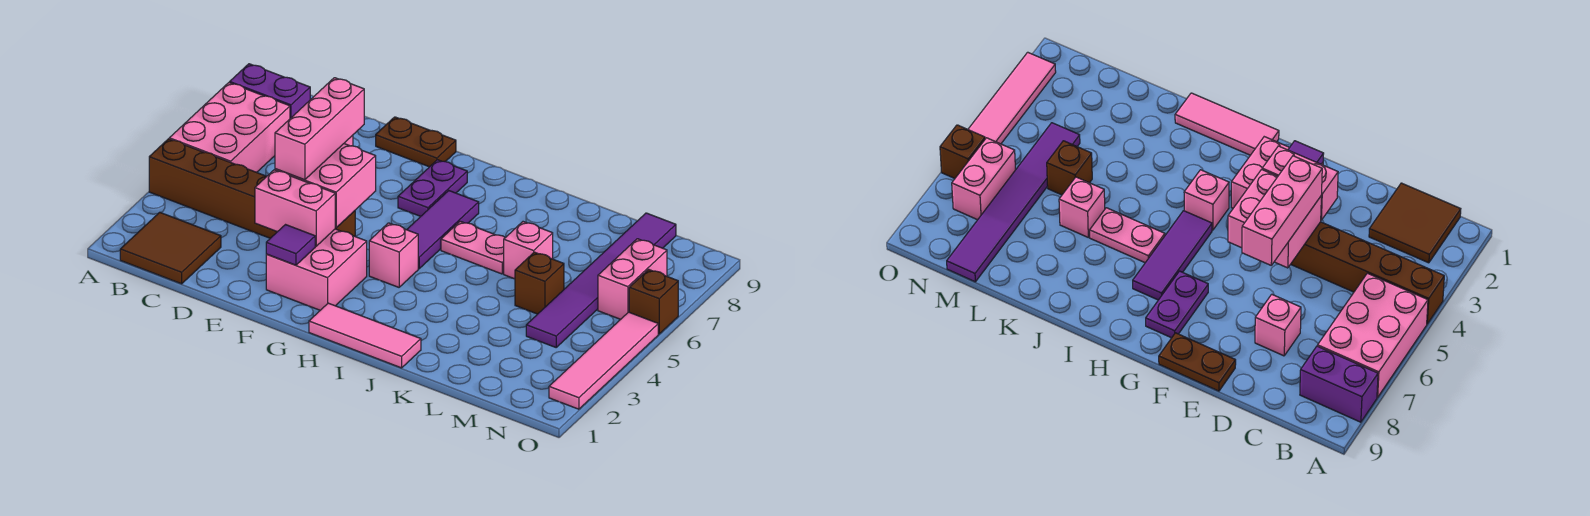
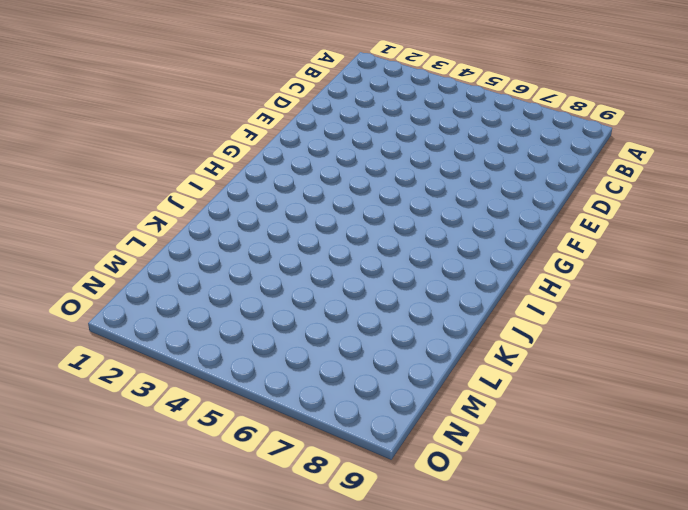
none -> brown brick A4:F4 level 1
none -> pink brick A5:B7 level 1
none -> purple brick A8:B8 level 1

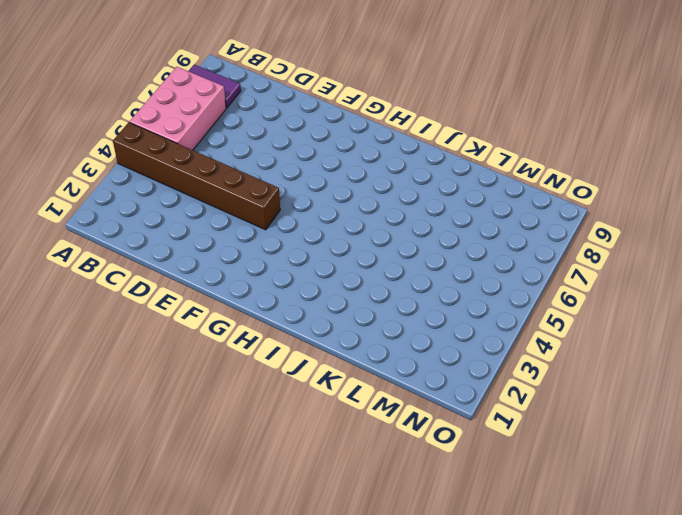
purple tile A8:B8 level 1 -> purple brick A8:B8 level 1
none -> brown tile B1:C2 level 1
none -> pink brick D7 level 1
none -> brown plate E9:F9 level 1

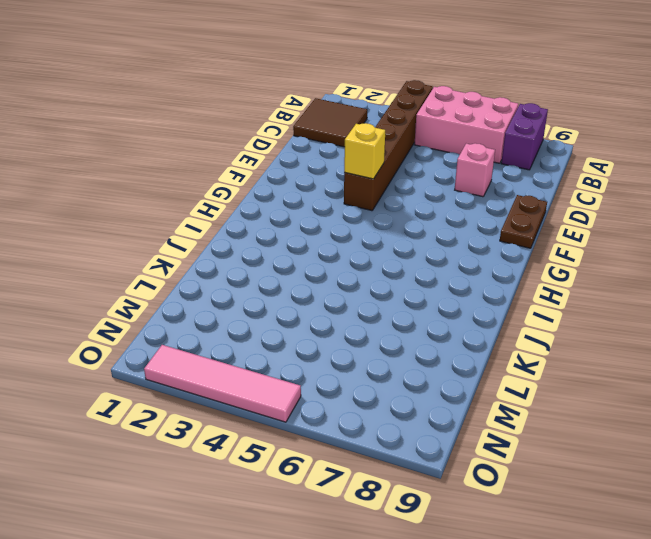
yellow brick F4 level 2 -> pink brick E4:F5 level 2
none -> pink brick F2:G3 level 1
none -> purple plate G7:G8 level 1
none -> pink tile H1:J1 level 1

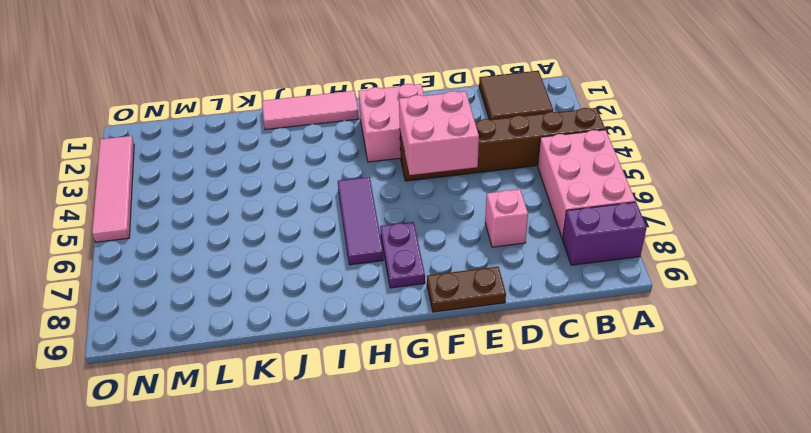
none -> pink brick H4 level 1
none -> pink plate I6:J6 level 1
none -> pink brick K6 level 1

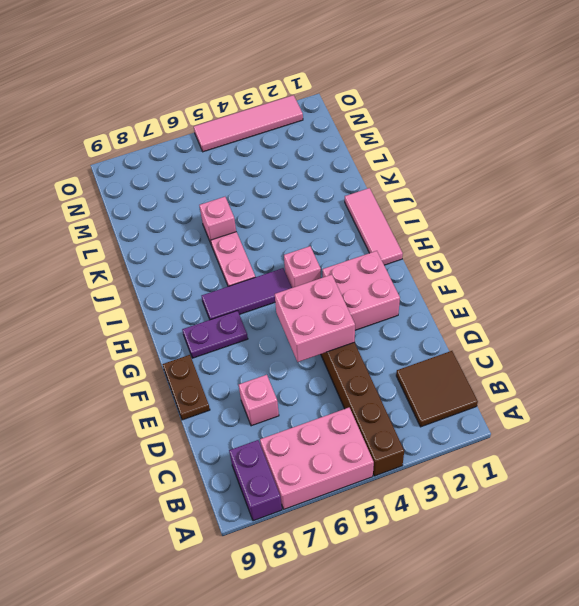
none -> brown brick L5 level 1
none -> purple tile M4:M9 level 1
none -> pink brick N6:N7 level 1

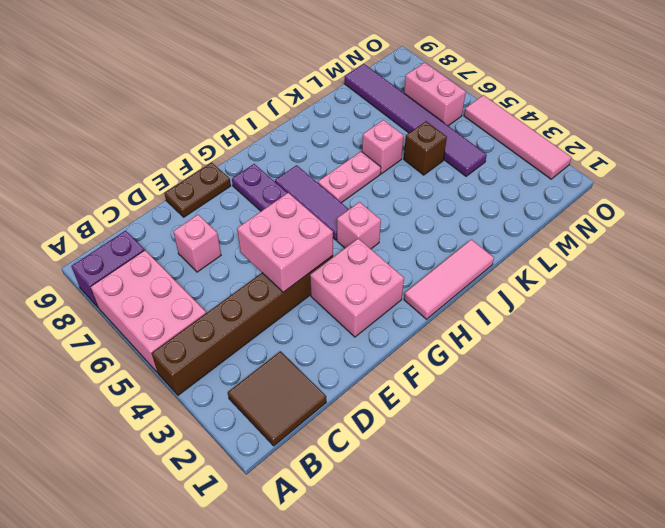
none -> brown brick O6 level 1
none -> pink brick E3:F3 level 2
none -> purple tile F2 level 2

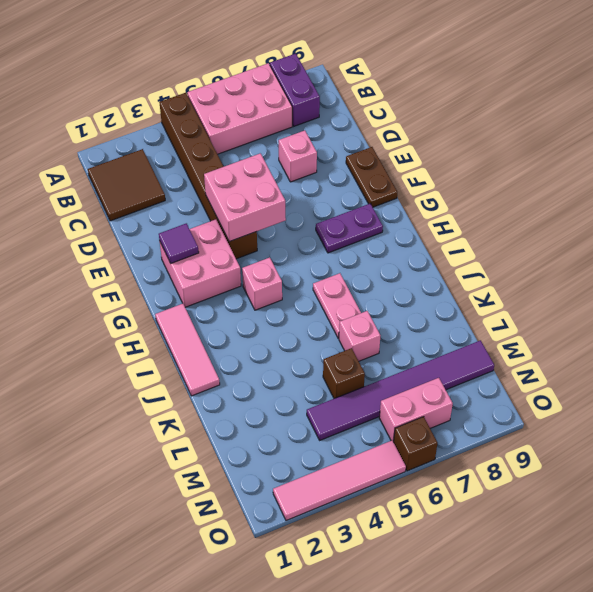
none -> purple tile H5:H7 level 1
none -> pink brick E3:F3 level 2
none -> pink brick E4:E6 level 3

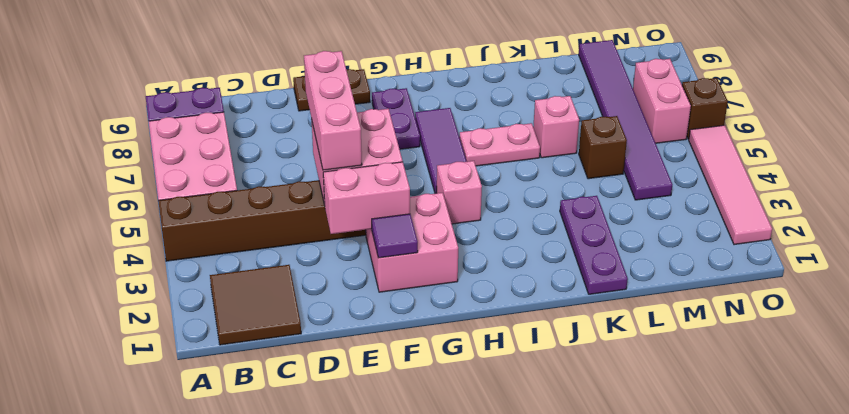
purple plate K1:K3 level 1 -> none
none -> pink brick D7 level 1
none -> pink tile H1:J1 level 1

